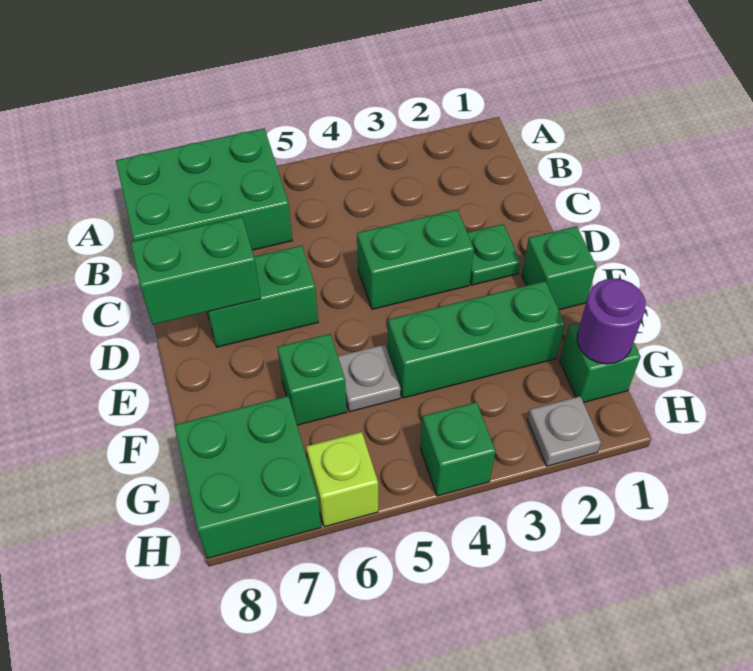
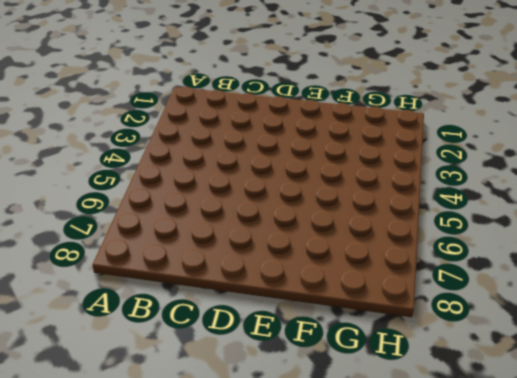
none -> green brick A6:B8 level 1
none -> green plate D2 level 1
none -> green brick D3:D4 level 1

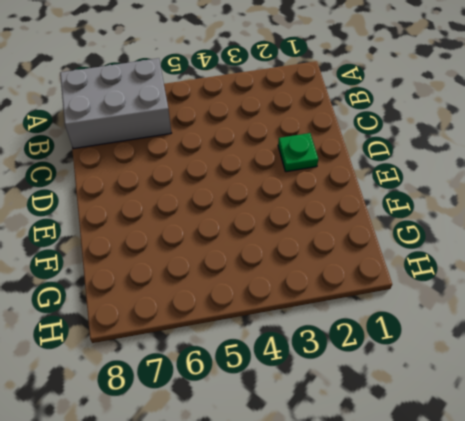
grey brick A6:B8 level 1 -> green brick A6:B8 level 1
none -> green brick D3:D4 level 1
none -> green brick D6:D7 level 1
none -> green brick E1 level 1

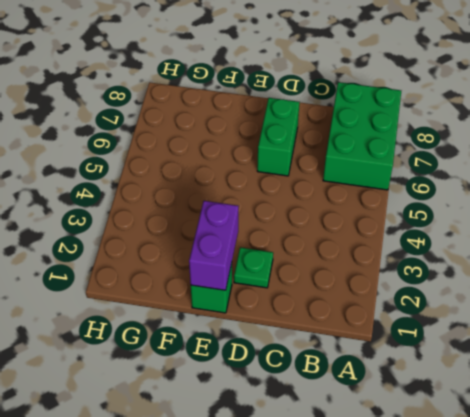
purple brick E1:E2 level 2 -> none
none -> green brick D3:D4 level 1
none -> green brick F2:F4 level 1
none -> grey plate F5 level 1

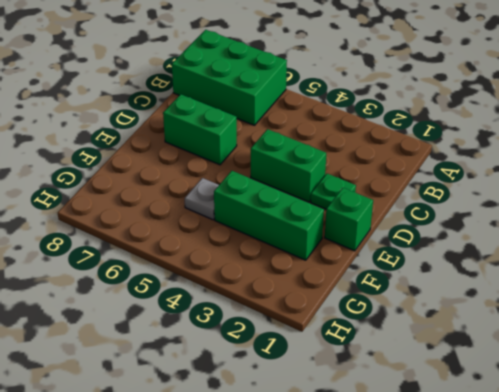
none -> green brick F6 level 1
none -> green brick G1 level 1
none -> green brick G7:H8 level 1

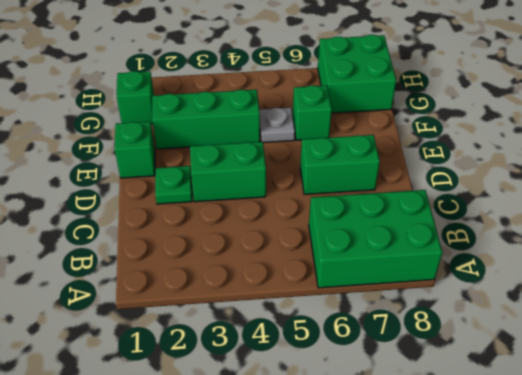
none -> grey plate H2 level 1
none -> green brick H4 level 1
none -> lime brick H6 level 1

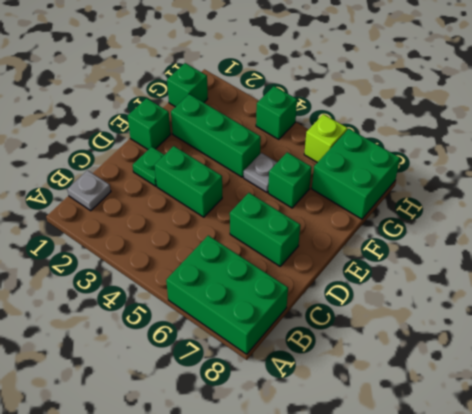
grey plate B1 level 1 -> grey plate H2 level 1
none -> green brick D7:D8 level 2
none -> purple round brick G1 level 2

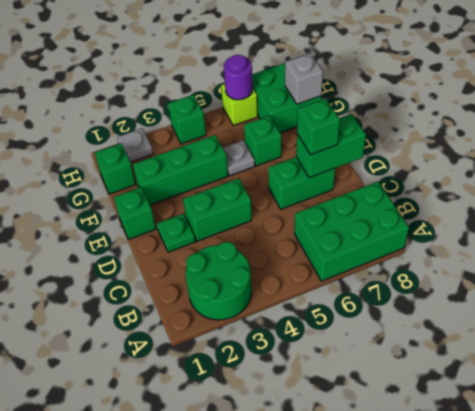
green round brick A2:B3 level 1 -> none
green brick D7 level 3 -> none
grey brick G8 level 2 -> none
purple round brick H6 level 2 -> purple round brick G1 level 2

